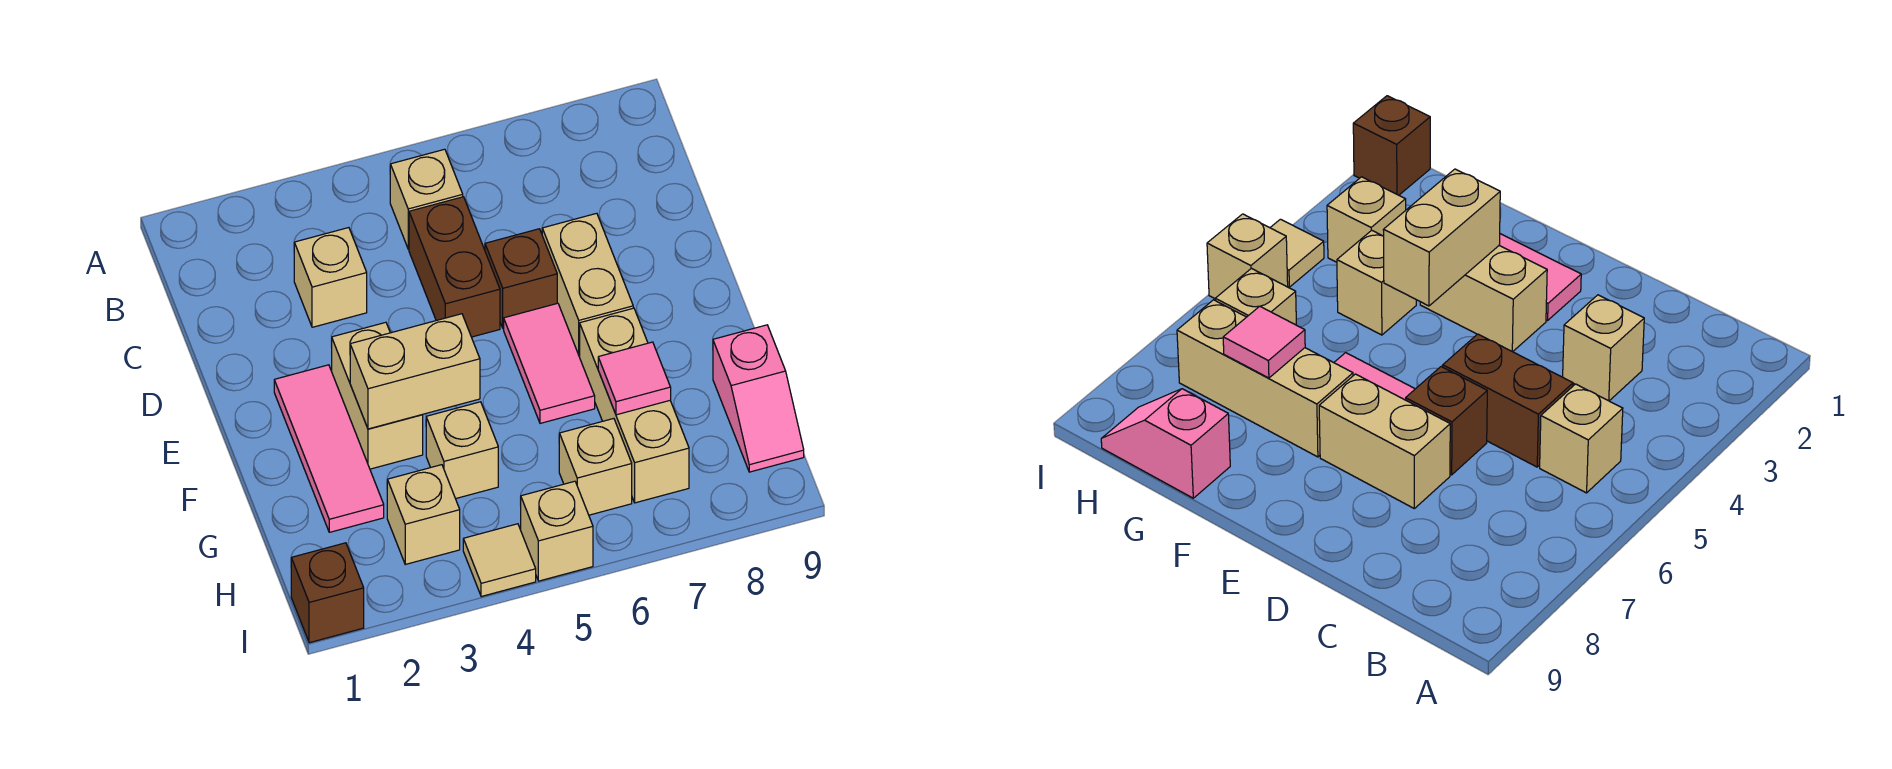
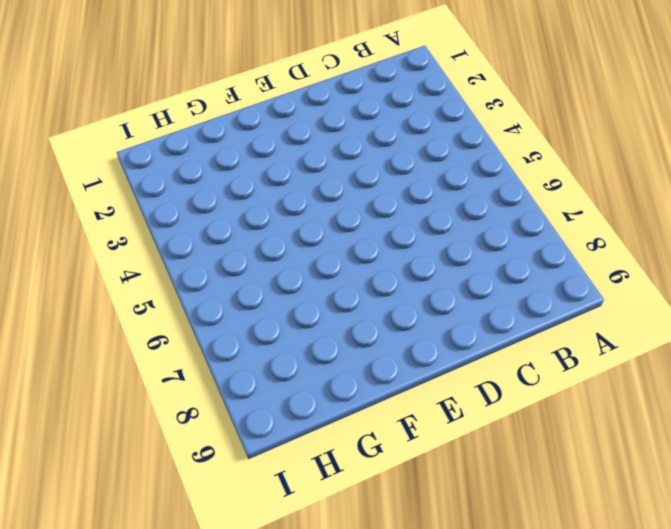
none -> tan brick B5 level 1
none -> tan brick C3 level 1
none -> brown brick C5:D5 level 1

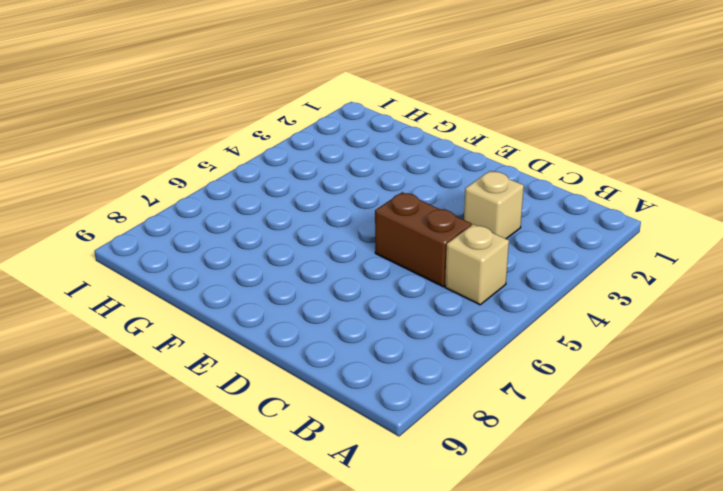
none -> brown brick D6 level 1
none -> tan brick D7:E7 level 1
none -> pink tile E2:G2 level 1

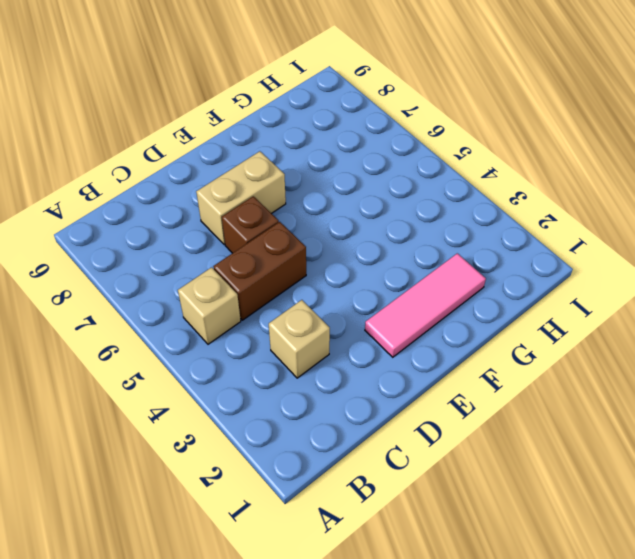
none -> tan brick E3:F3 level 1
none -> pink tile E6:F6 level 1
none -> tan brick F7:H7 level 1

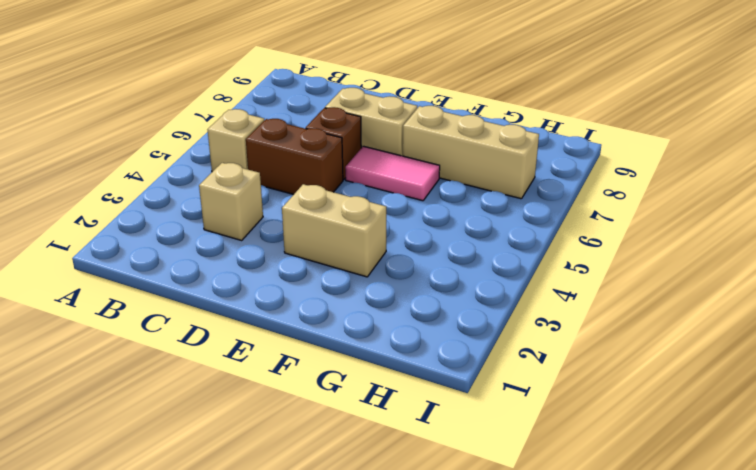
none -> pink tile E2:G2 level 1
none -> tan brick G4 level 1
none -> pink slope G9:H9 level 1 top G

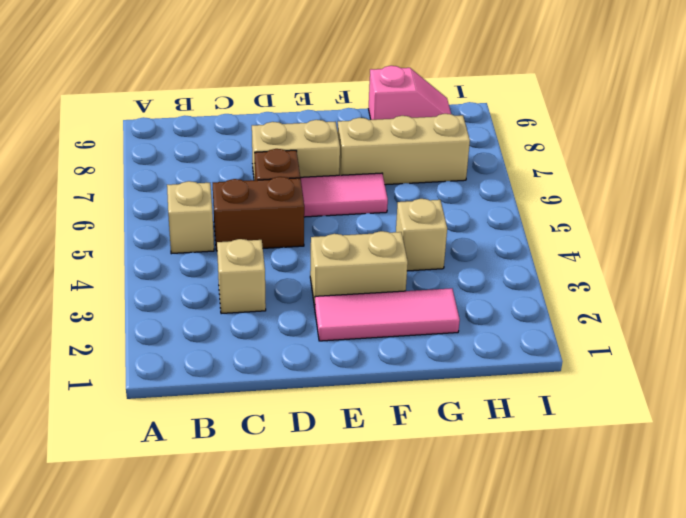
none -> tan brick H3 level 1
none -> tan brick H6 level 1
none -> brown brick I1 level 1

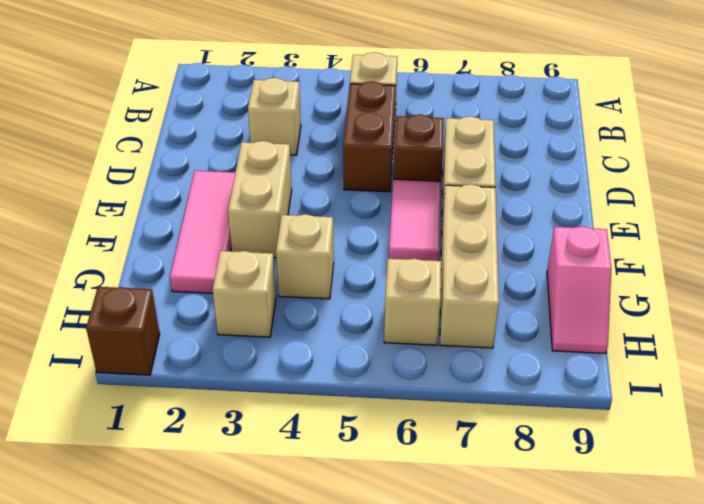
none -> tan tile I4 level 1
none -> tan brick I5 level 1
none -> tan brick F3:F4 level 2

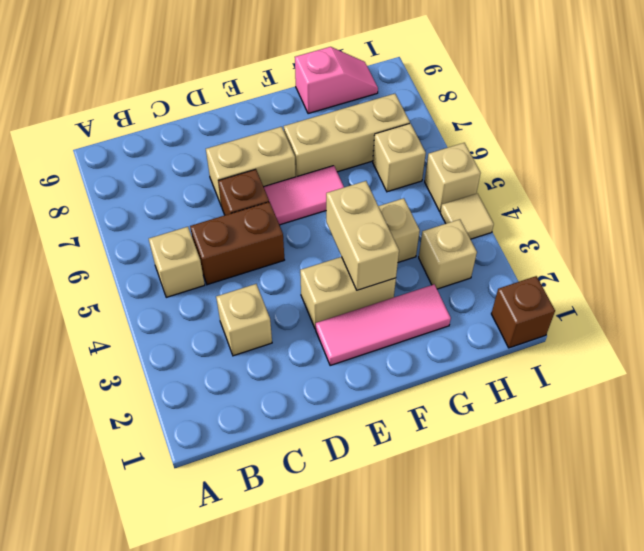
none -> pink tile G7 level 2

